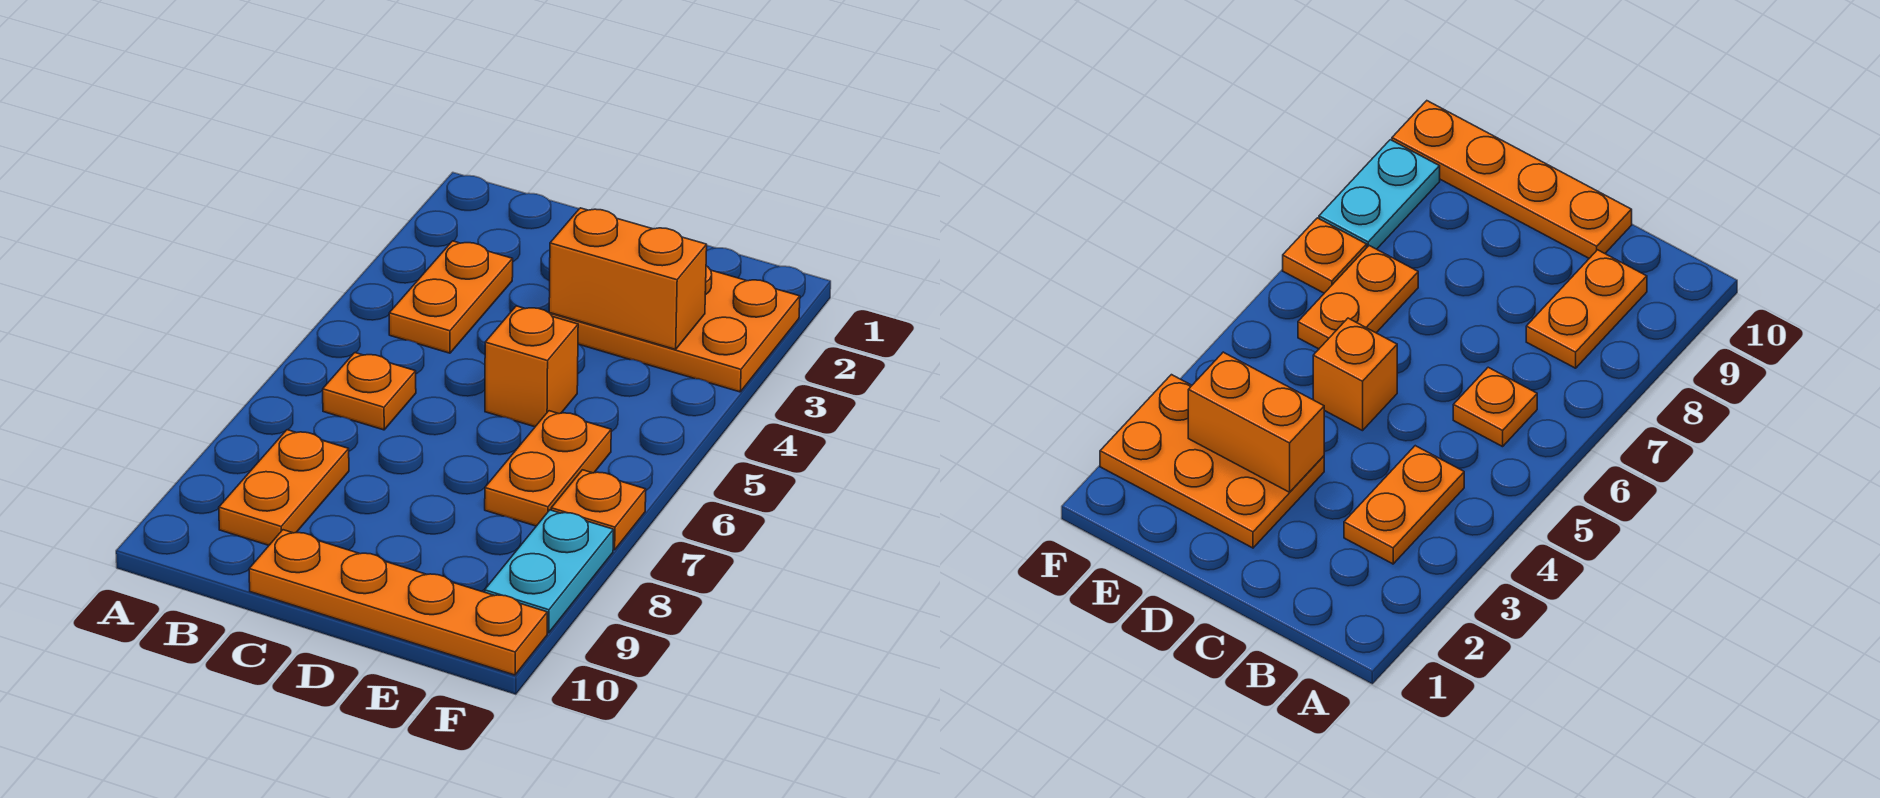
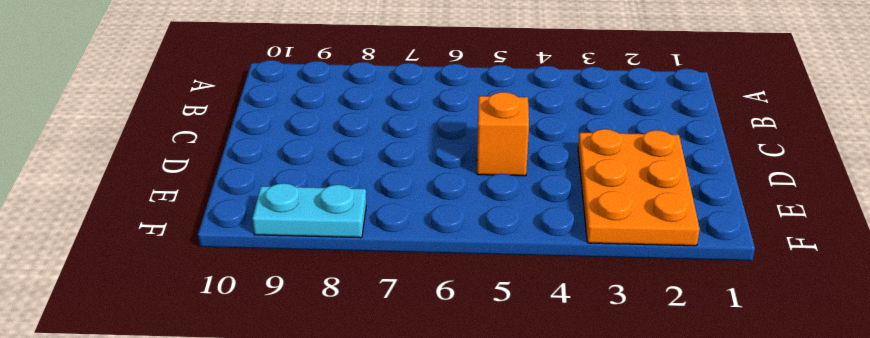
none -> orange plate B3:B4 level 1
none -> orange plate B6 level 1

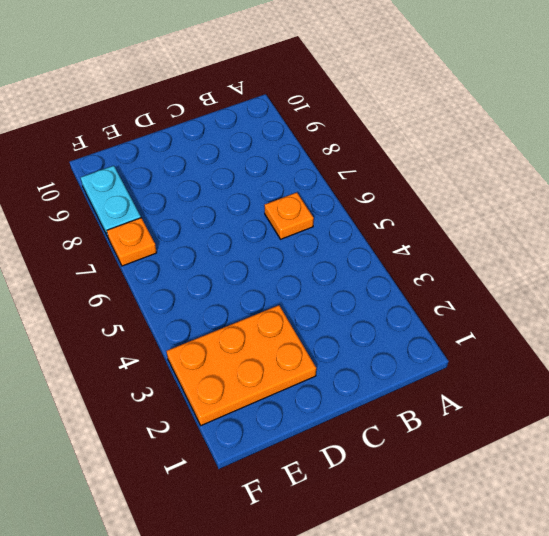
none -> orange plate B3:B4 level 1
none -> orange plate B8:B9 level 1

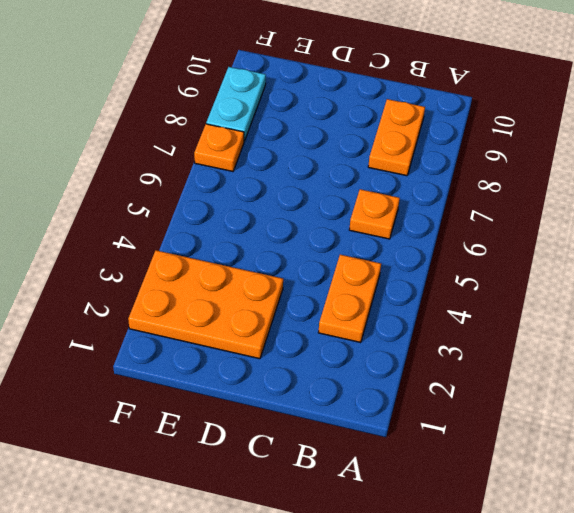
none -> orange plate C10:F10 level 1
none -> orange brick D5 level 1

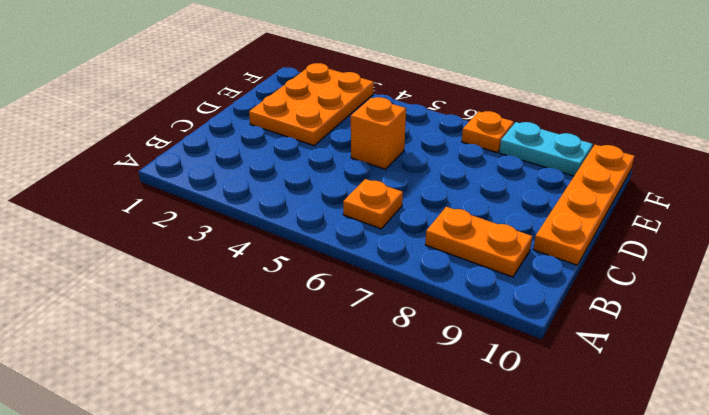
none -> orange plate B3:B4 level 1
none -> orange plate E6:E7 level 1

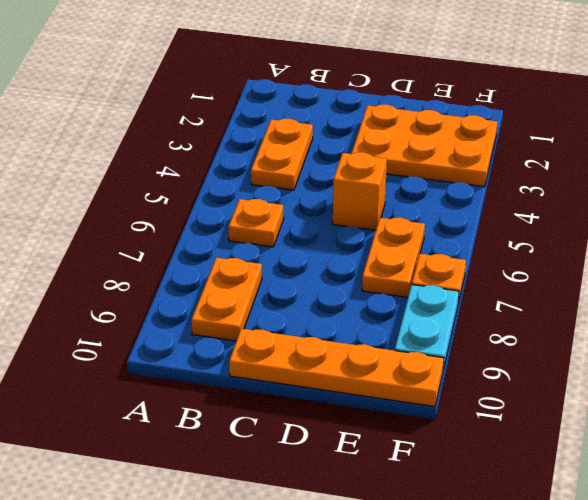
none -> orange brick D3:E3 level 2

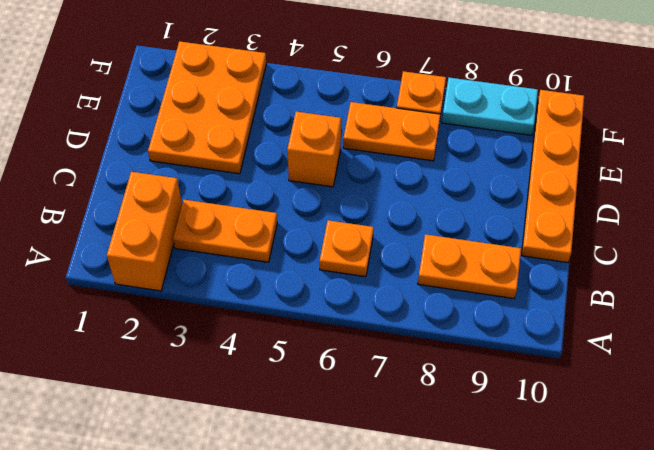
orange brick A2:B2 level 1 -> orange brick D3:E3 level 2

